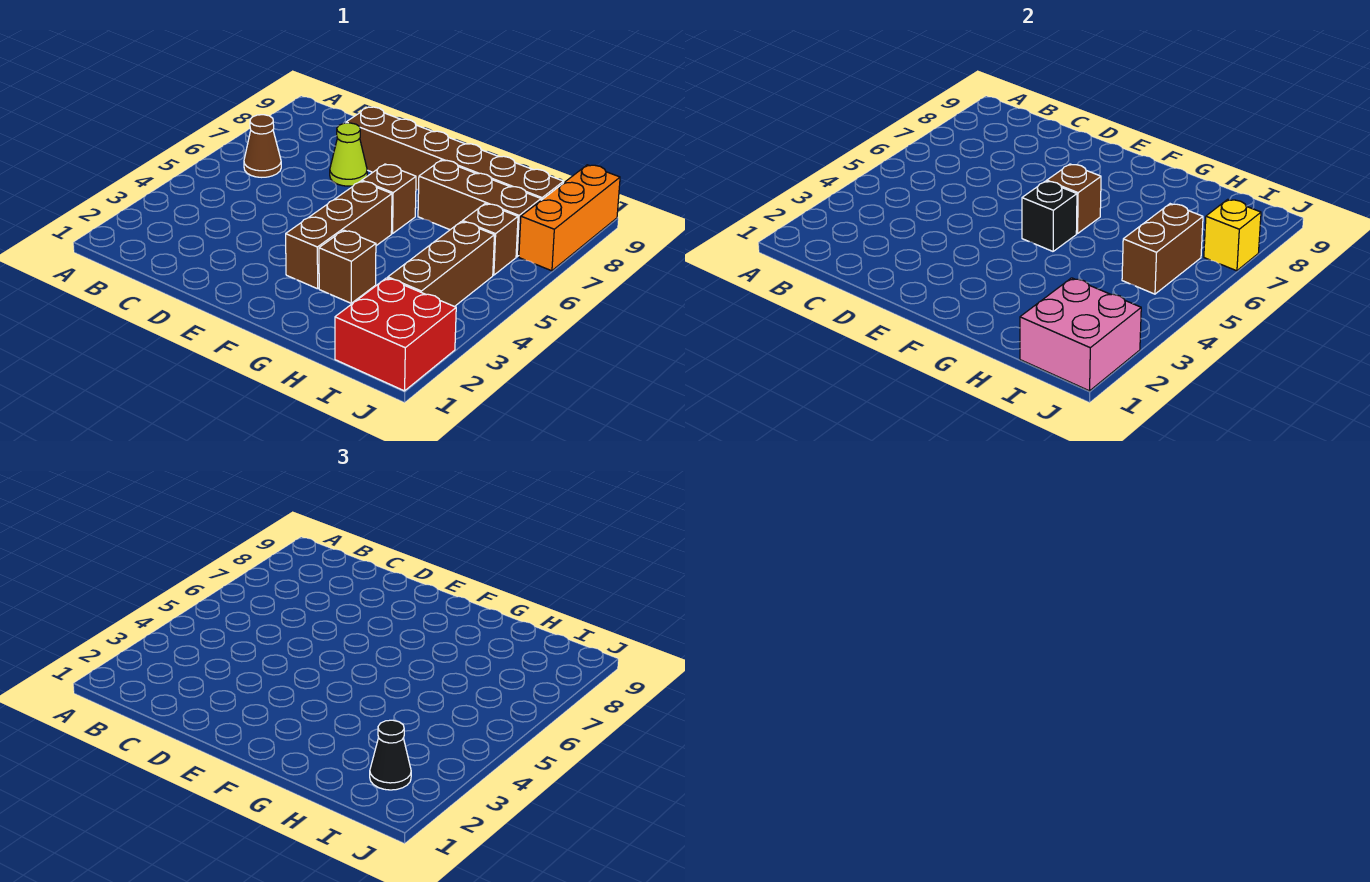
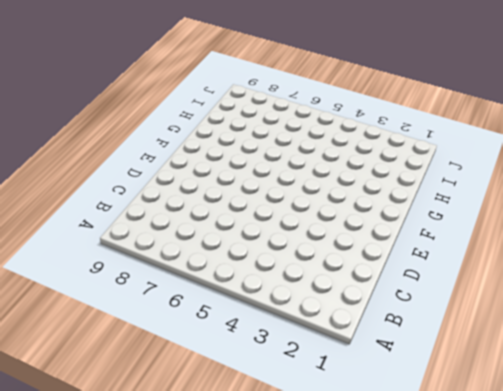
none -> brown cone B6 level 1
none -> lime cone D7 level 1
none -> brown brick D8:I8 level 1

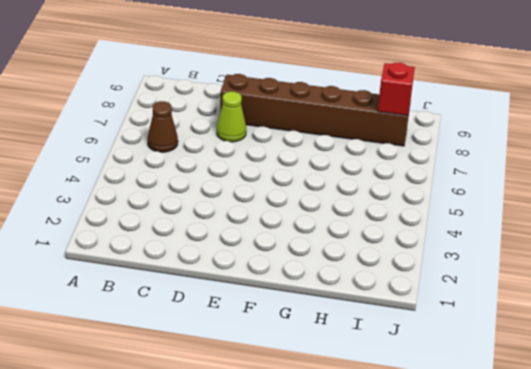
red brick I8 level 2 -> none
none -> brown brick F3:F5 level 1
none -> brown brick F6 level 1
none -> brown brick G3 level 1

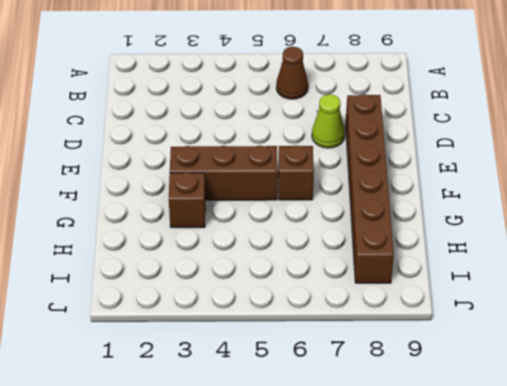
none -> brown brick G7:I7 level 1
none -> red brick I1:J2 level 1
none -> brown brick I3:I5 level 1

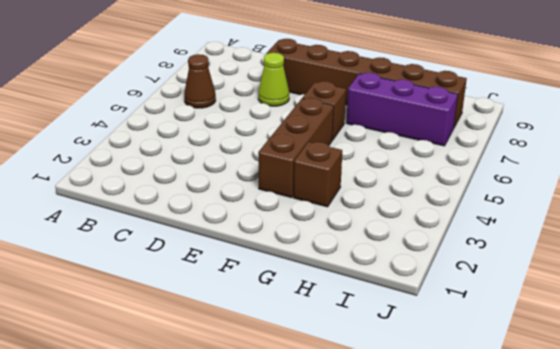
purple brick G7:I7 level 1 -> brown brick G7:I7 level 1
none -> red brick I1:J2 level 1
none -> brown brick I3:I5 level 1
none -> brown brick I6 level 1

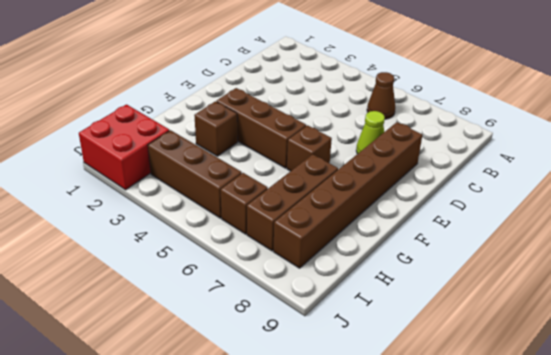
none -> orange brick J7:J9 level 1
none -> black brick F5 level 2
none -> brown brick F6 level 2

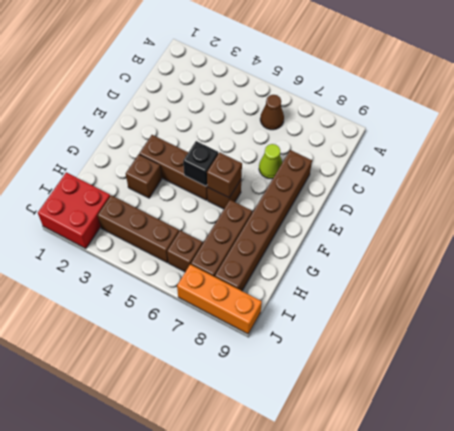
none -> pink brick I1:J2 level 2
none -> brown brick I5:I6 level 2
none -> yellow brick J7 level 2

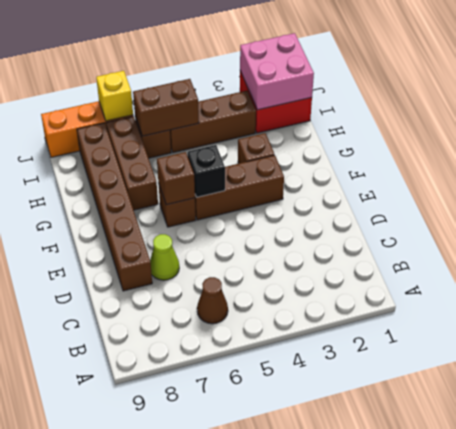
none -> black cone I2 level 3

